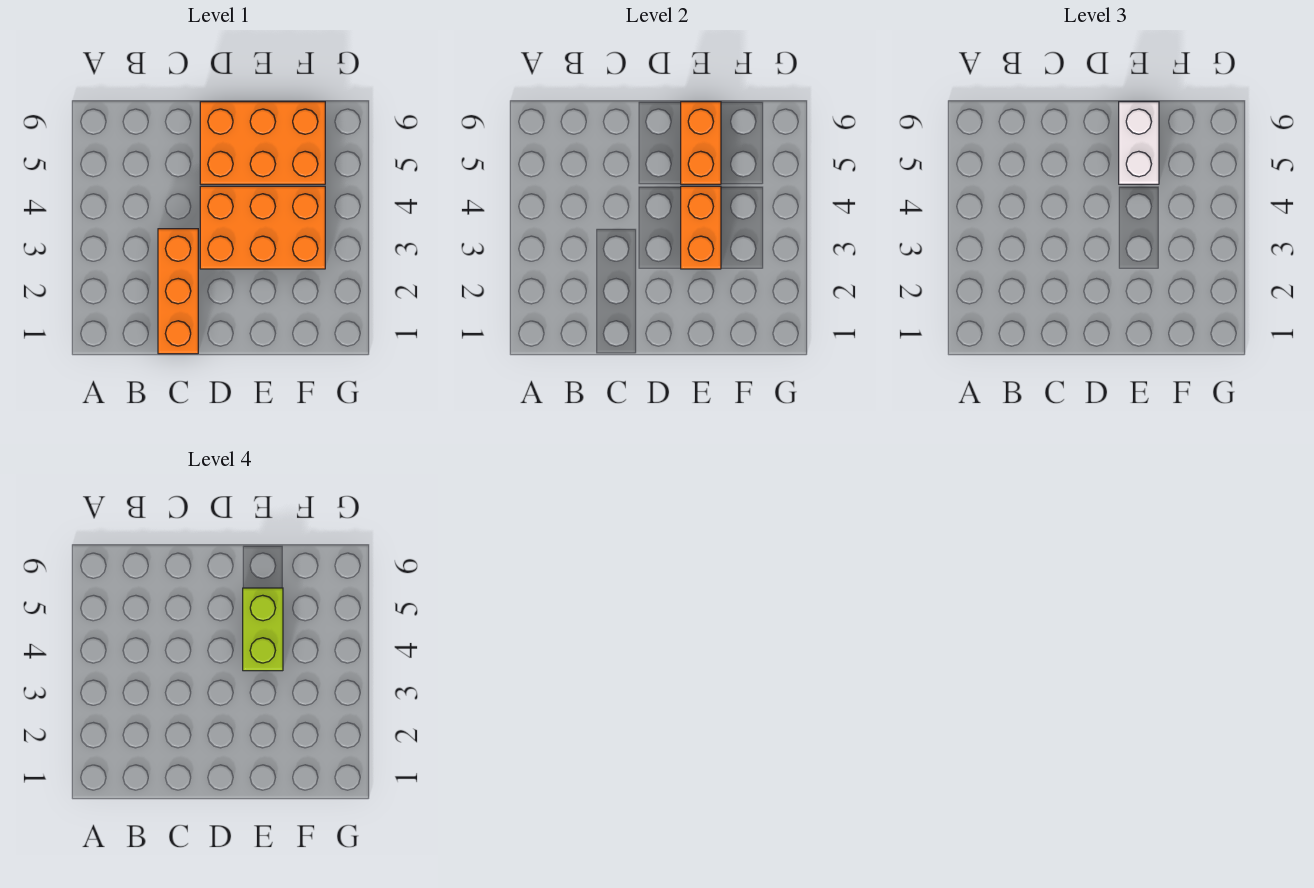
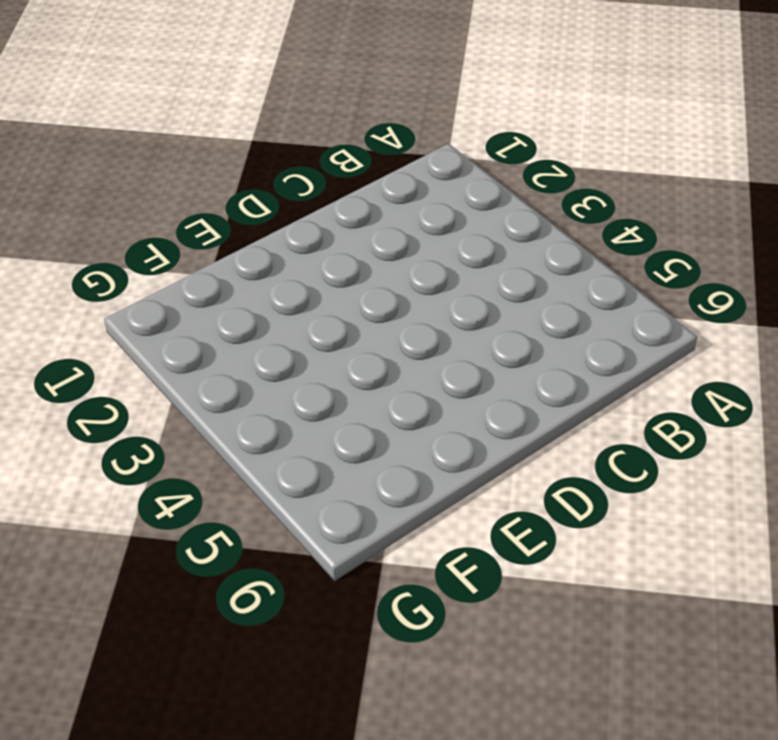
none -> orange brick C1:C3 level 1
none -> orange brick D3:F4 level 1

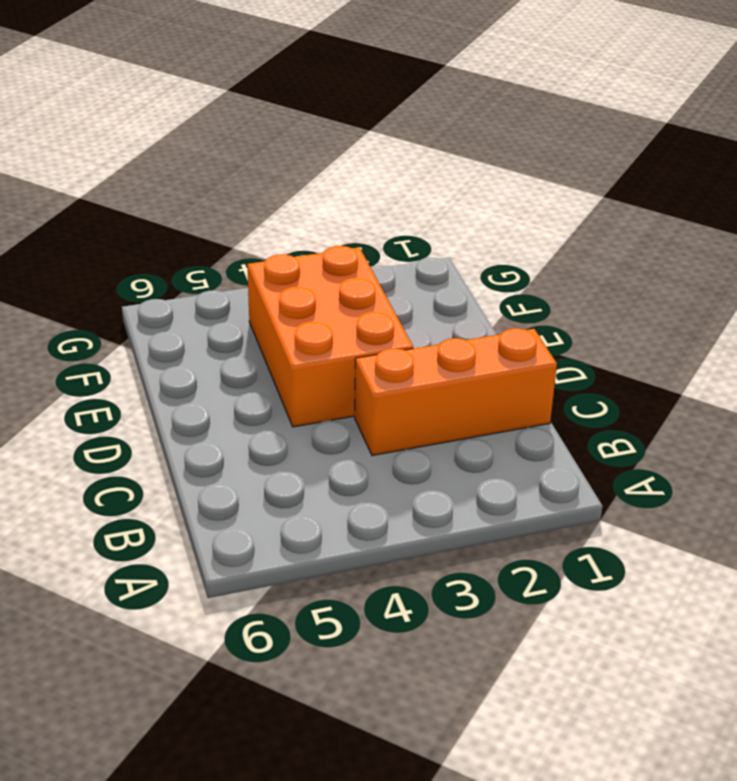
none -> orange brick D5:F6 level 1
none -> orange brick E3:E4 level 2

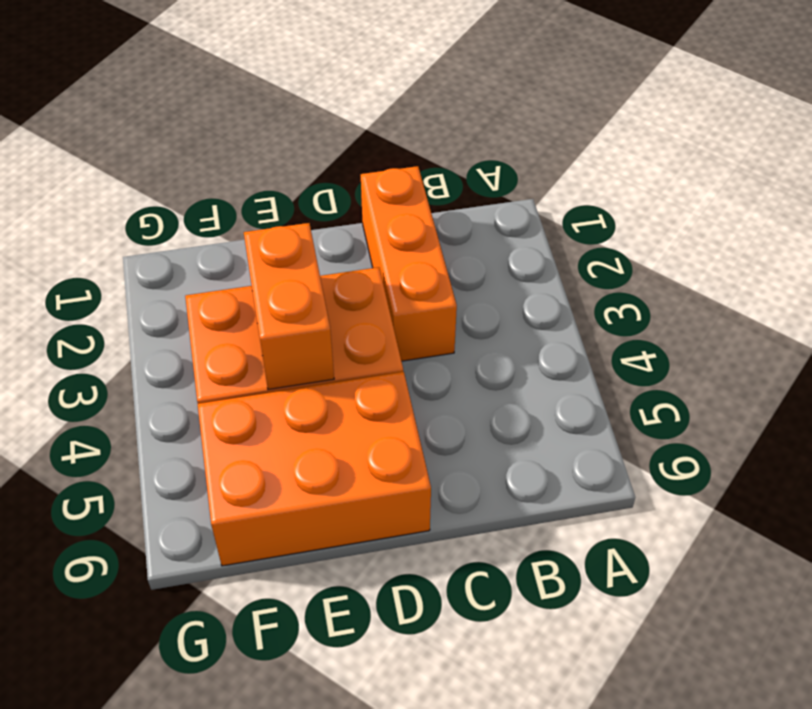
none -> orange brick E5:E6 level 2
none -> white brick E5:E6 level 3

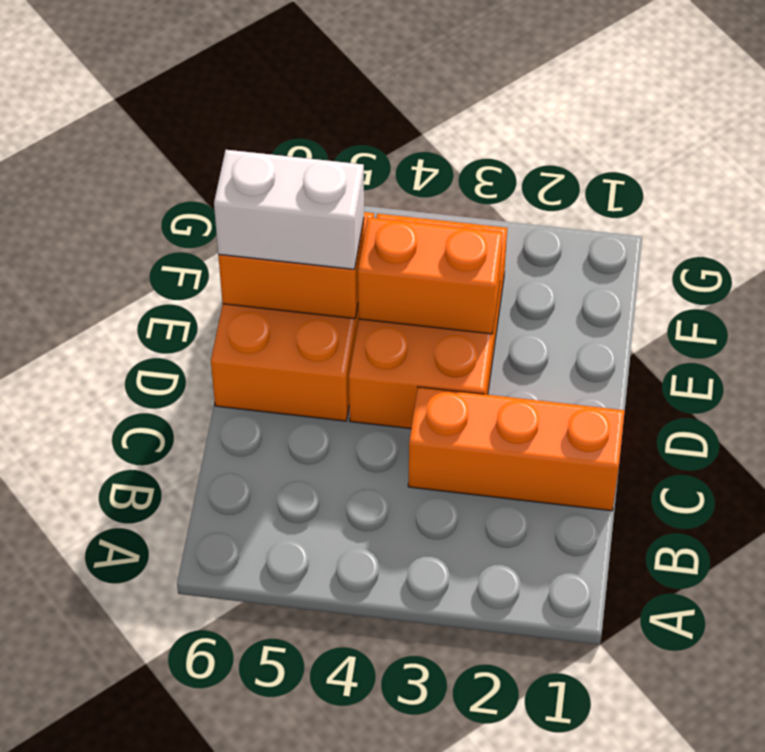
none -> lime brick E4:E5 level 4

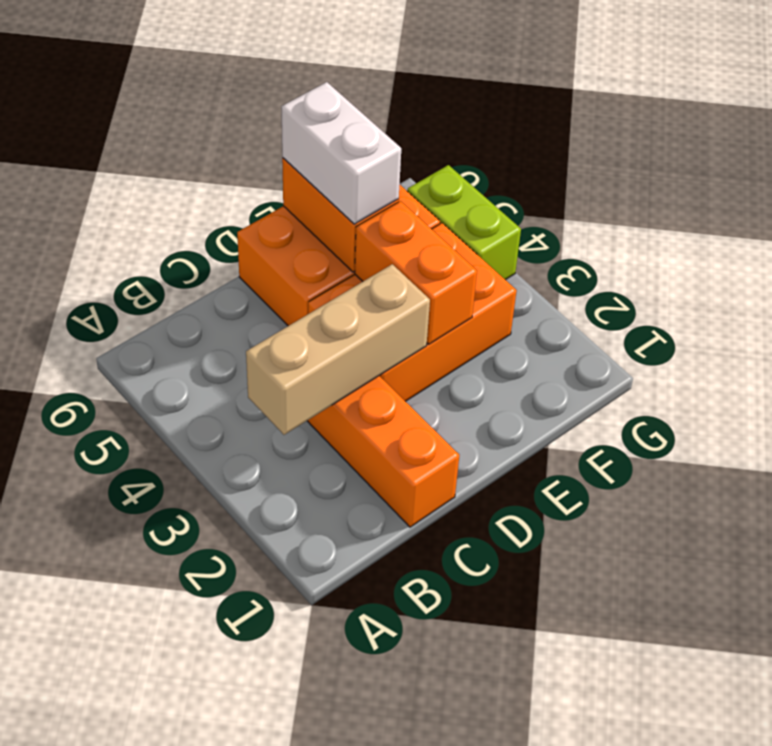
tan brick B3:D3 level 2 -> none
lime brick G4:G5 level 1 -> lime brick E4:E5 level 4

